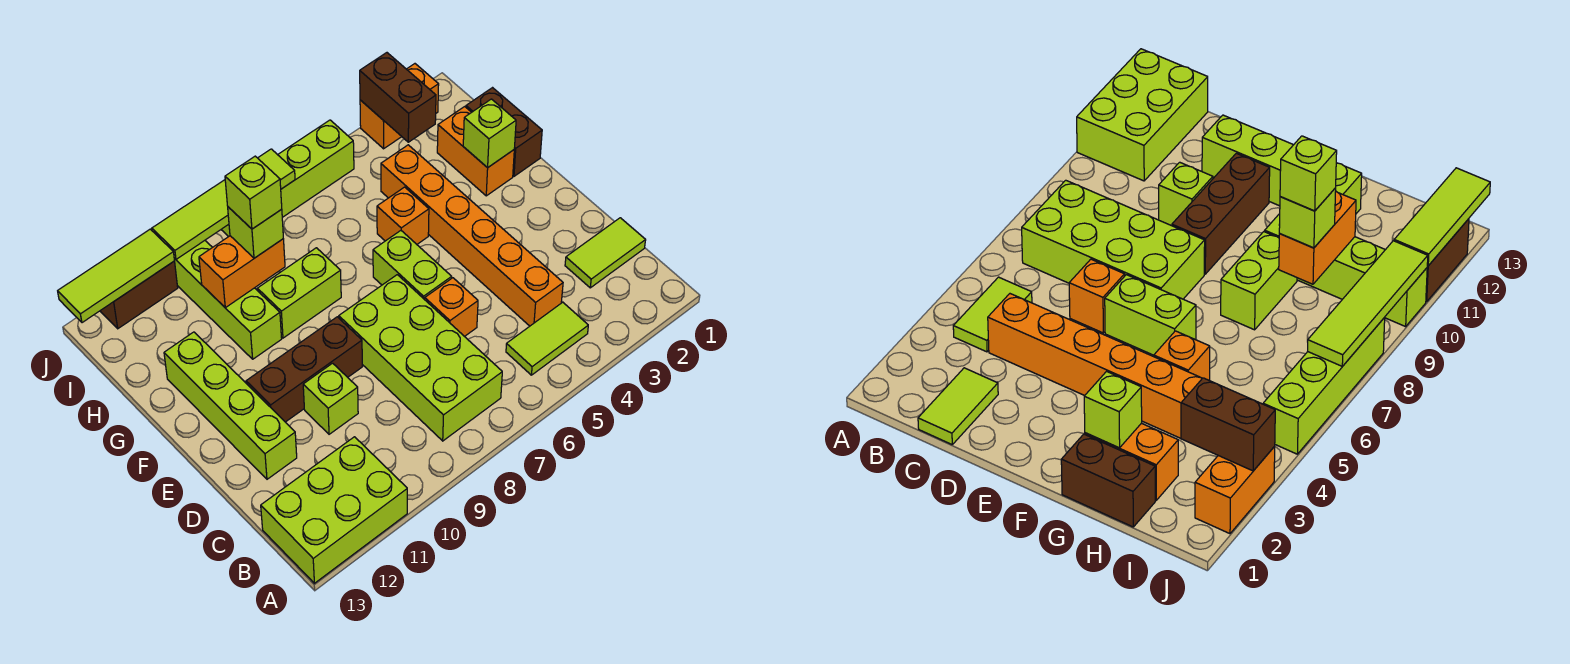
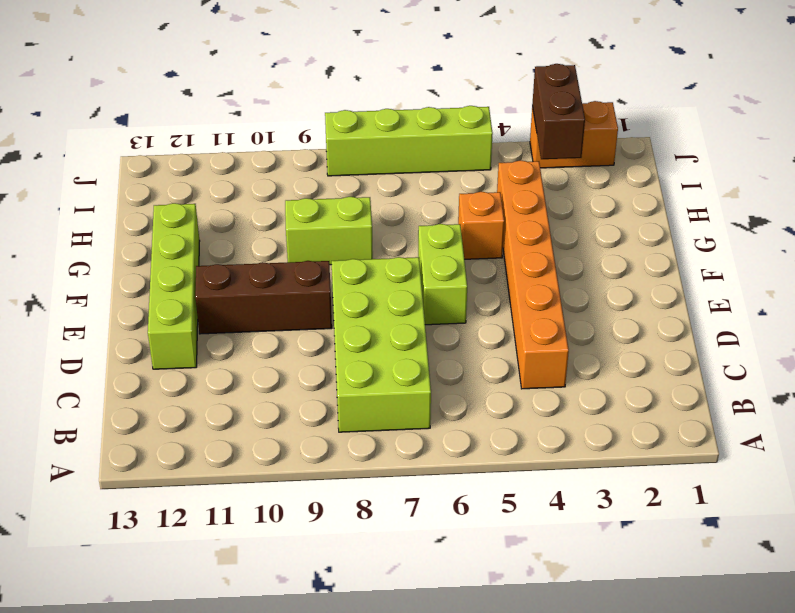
none -> lime brick A11:B13 level 1
none -> lime tile B4:B5 level 1
none -> lime tile C1:C2 level 1

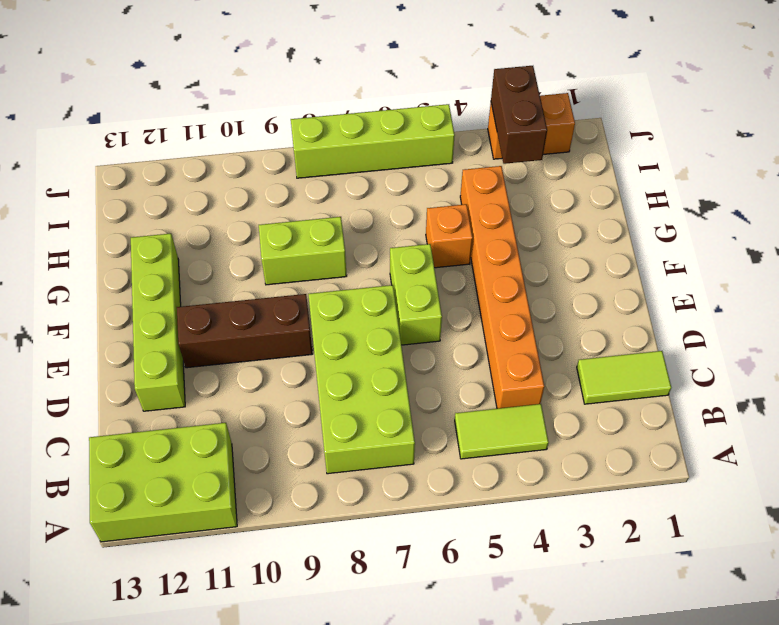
none -> orange brick D6 level 1
none -> lime brick D10 level 1
none -> brown brick G1:H1 level 1

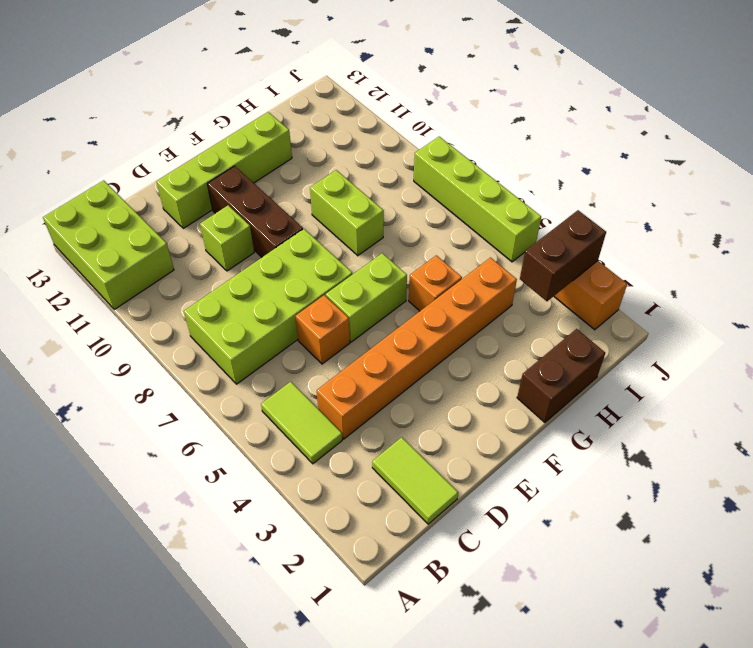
none -> orange brick G2:H2 level 1
none -> lime brick G10:J10 level 1
none -> brown brick J11:J12 level 1

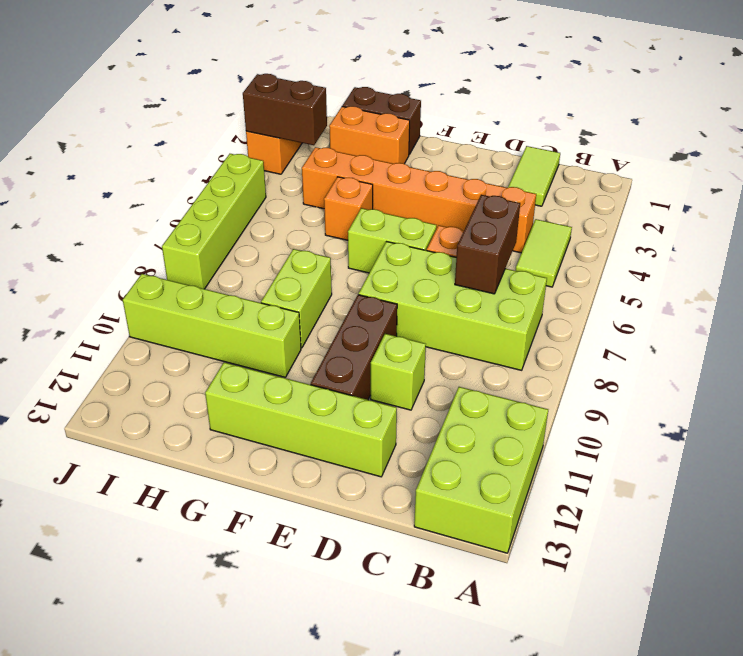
brown brick C6:C7 level 2 -> brown brick J11:J12 level 1
none -> lime brick G2 level 2
none -> orange brick H9:H10 level 2
none -> lime tile J7:J10 level 2

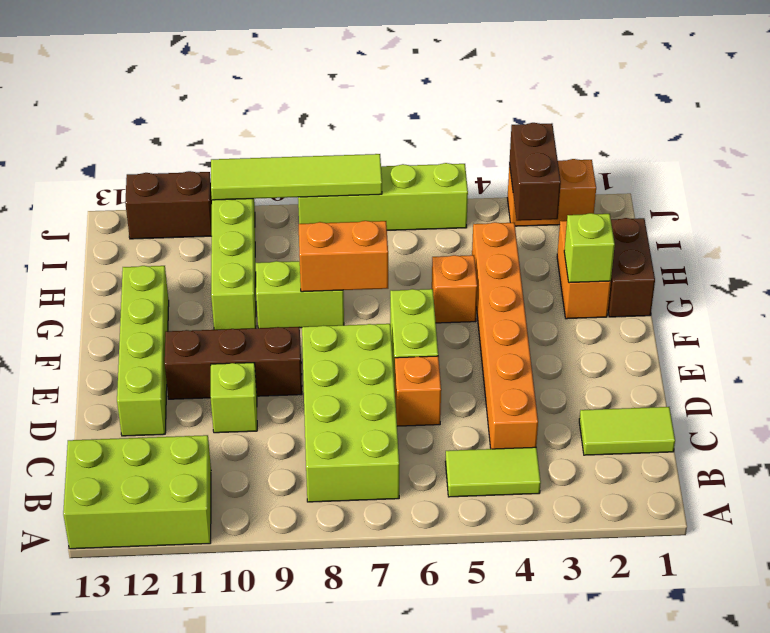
orange brick G7:G8 level 2 -> orange brick H9:H10 level 2
none -> lime tile J11:J13 level 2
none -> lime brick H9 level 3
none -> lime brick H9 level 4

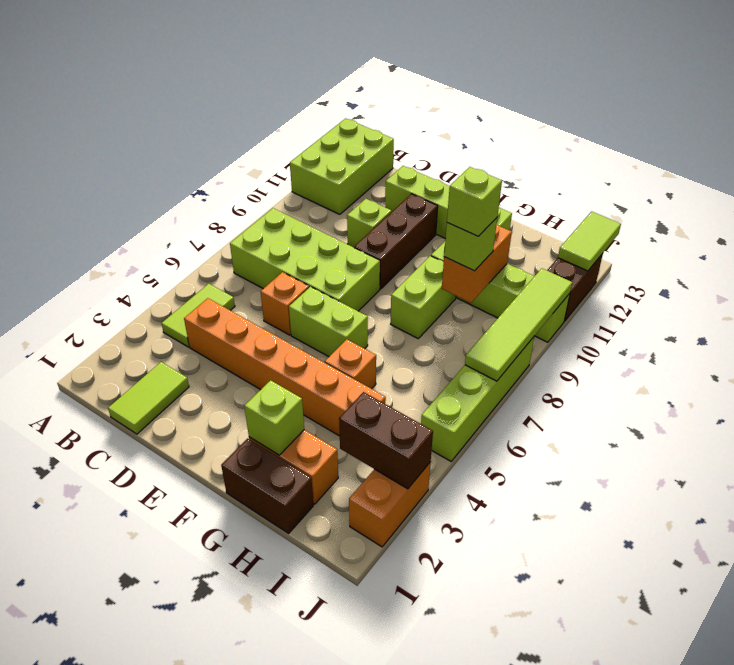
lime tile J12:J13 level 2 -> lime tile J11:J13 level 2

